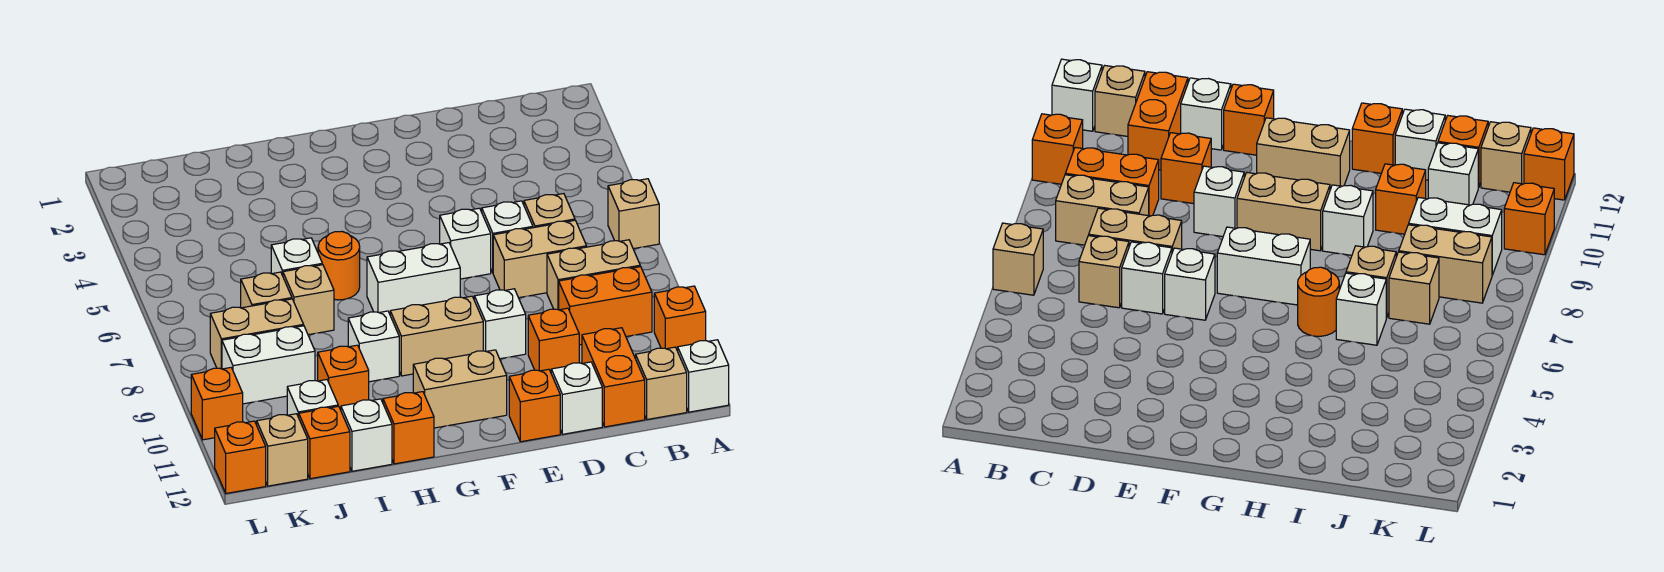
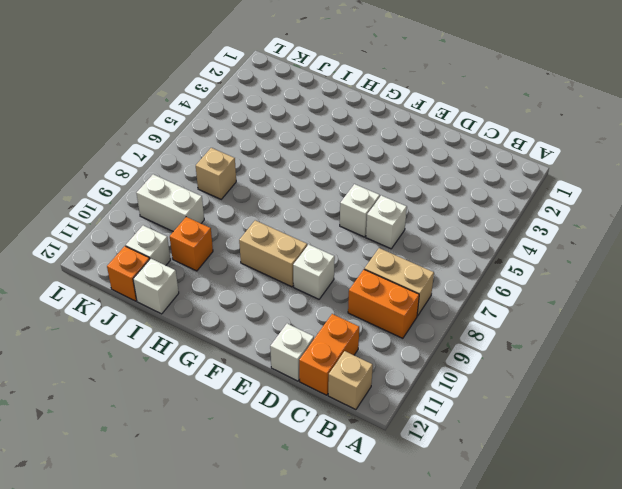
none -> tan brick A6 level 1
none -> orange brick A10 level 1
none -> white brick A12 level 1
none -> tan brick C6 level 1

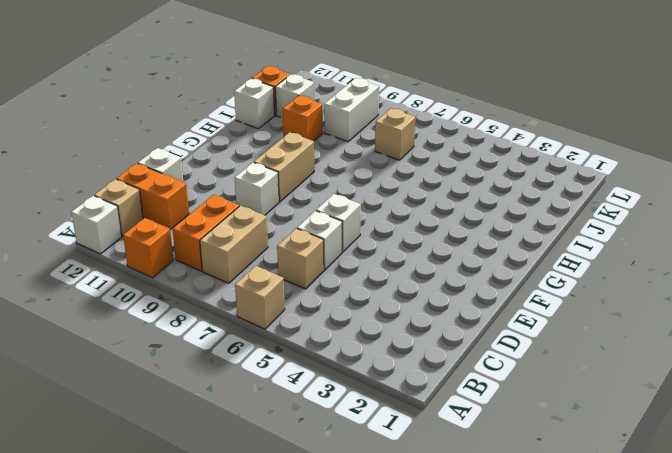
none -> tan brick C7:D7 level 1
none -> orange brick D10 level 1
none -> orange brick E12 level 1
none -> white brick F7:G7 level 1

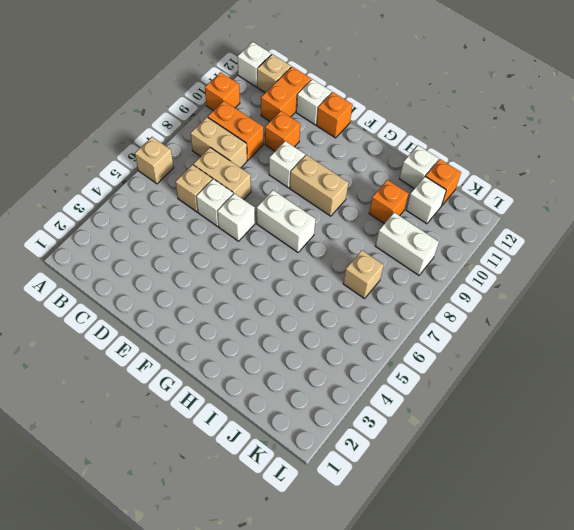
none -> tan brick F11:G11 level 1
none -> orange round brick H6 level 1
none -> white brick H9 level 1
none -> orange brick H12 level 1

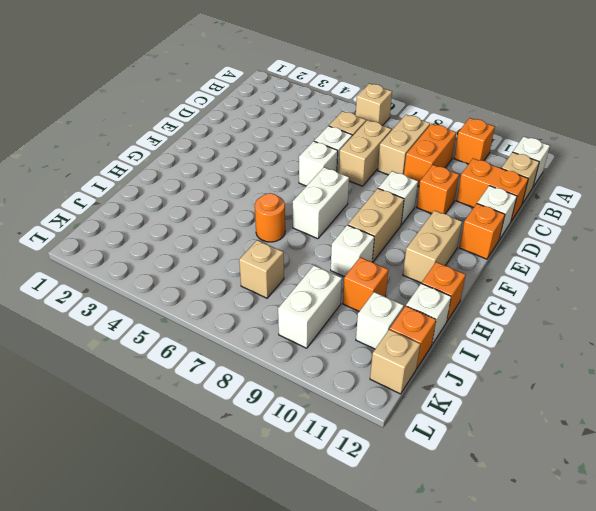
none -> white brick I6 level 1
none -> tan brick I7 level 1
none -> tan brick J8:K8 level 1
none -> orange brick L10 level 1

